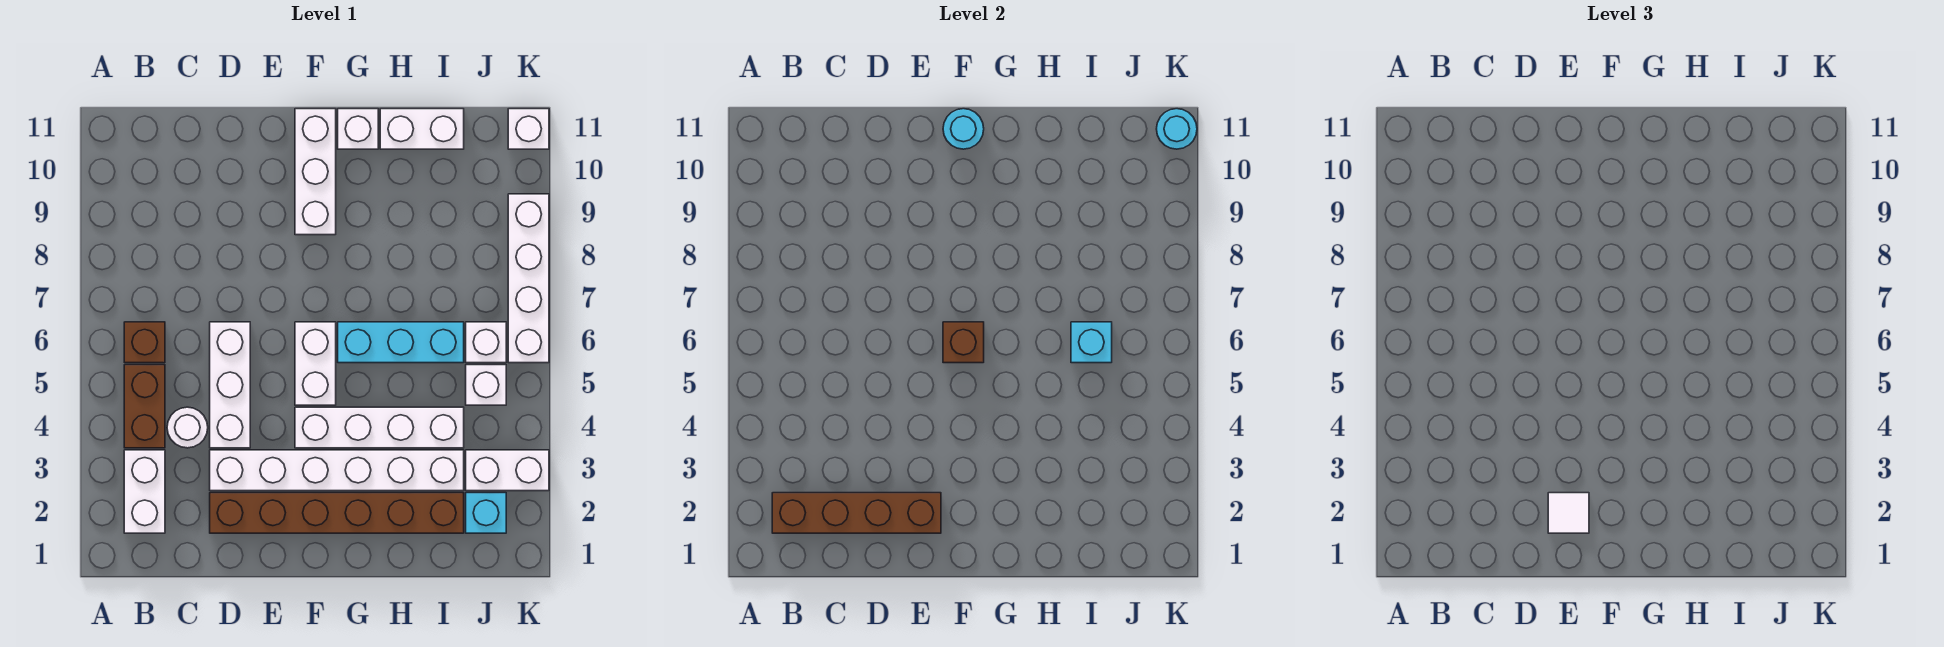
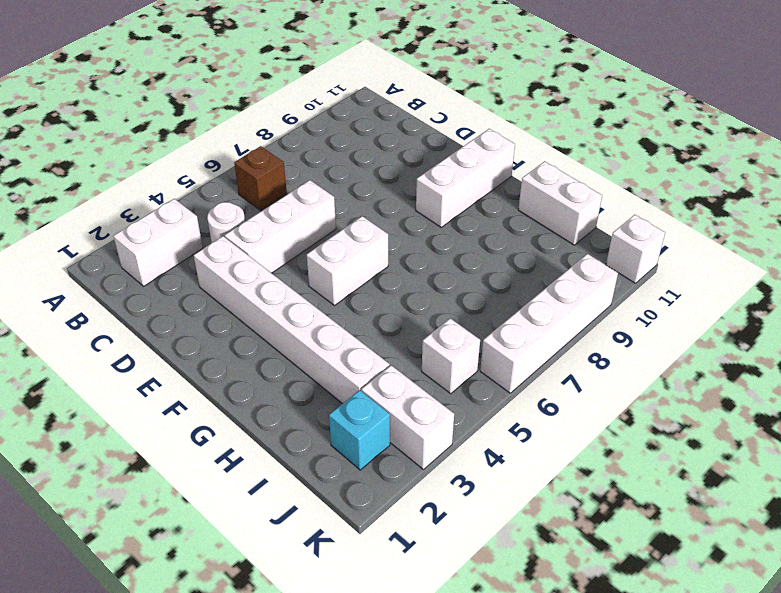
none -> brown brick B4:B5 level 1
none -> brown brick D2:I2 level 1
none -> white brick F4:I4 level 1

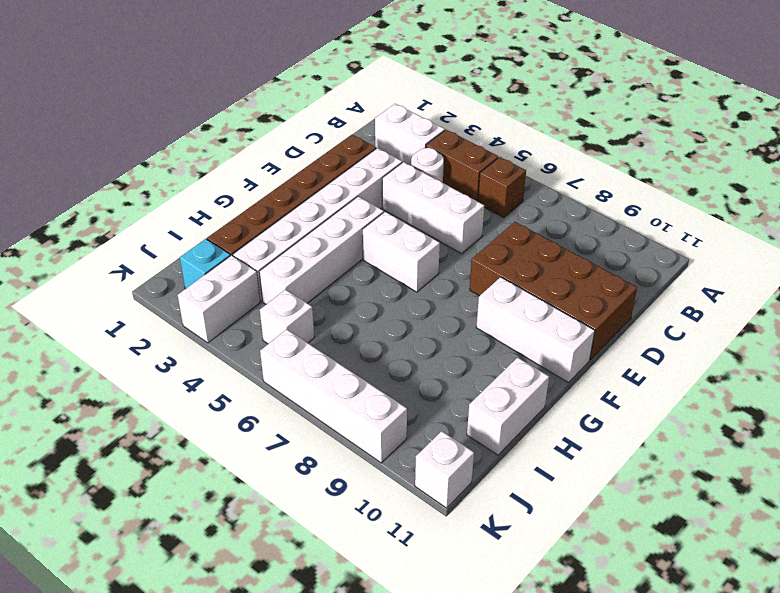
brown brick D8:E11 level 1 -> none
none -> cyan brick G6:I6 level 1
none -> white brick G11 level 1
none -> white brick J6 level 1

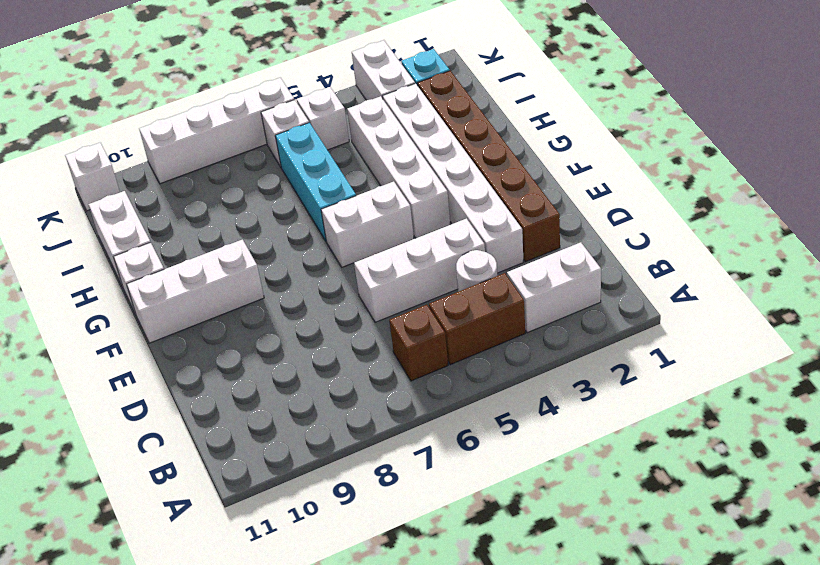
none -> brown brick B2:E2 level 2
none -> brown brick F6 level 2
none -> cyan round brick F11 level 2

